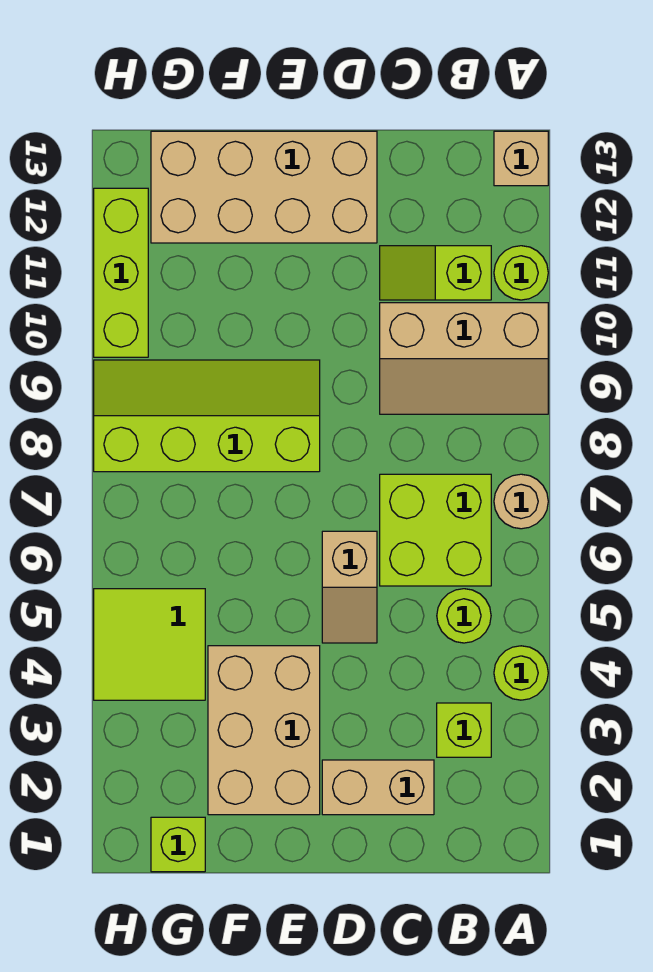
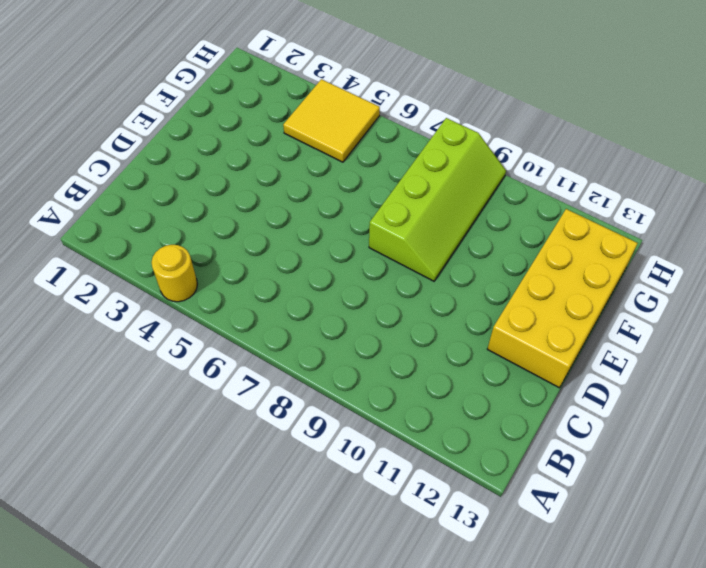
yellow round brick A4 level 1 -> lime round brick A4 level 1
yellow brick D12:G13 level 1 -> tan brick D12:G13 level 1
yellow tile G4:H5 level 1 -> lime tile G4:H5 level 1
none -> tan round brick A7 level 1
none -> tan slope A9:C10 level 1 top 10
none -> lime round brick A11 level 1

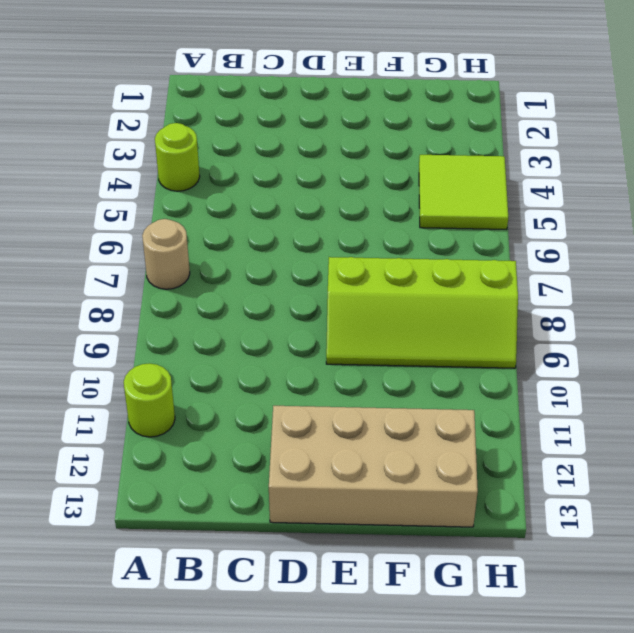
none -> tan slope A9:C10 level 1 top 10
none -> tan brick A13 level 1
none -> lime brick B3 level 1

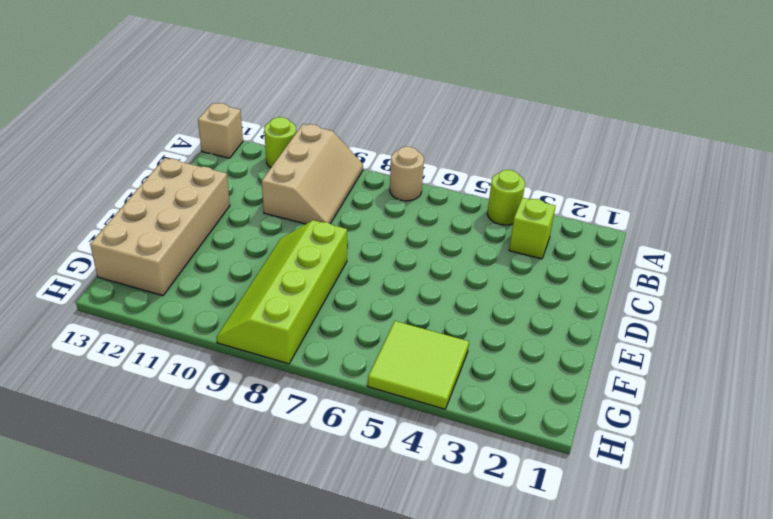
none -> lime round brick B5 level 1
none -> lime brick B6:C7 level 1
none -> lime slope B11:C11 level 1 top B

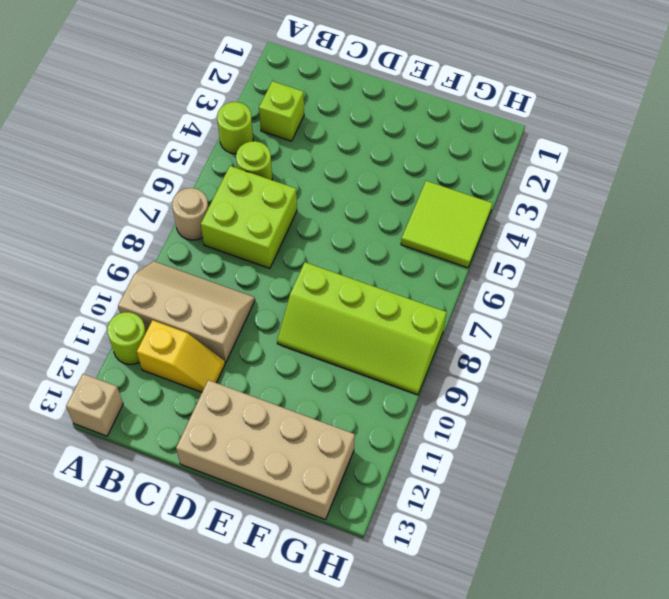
yellow slope B11:C11 level 1 top B -> lime slope B11:C11 level 1 top B
none -> tan brick C2:D2 level 1
none -> tan slope D5:D6 level 1 top 6
none -> tan brick E2:F4 level 1

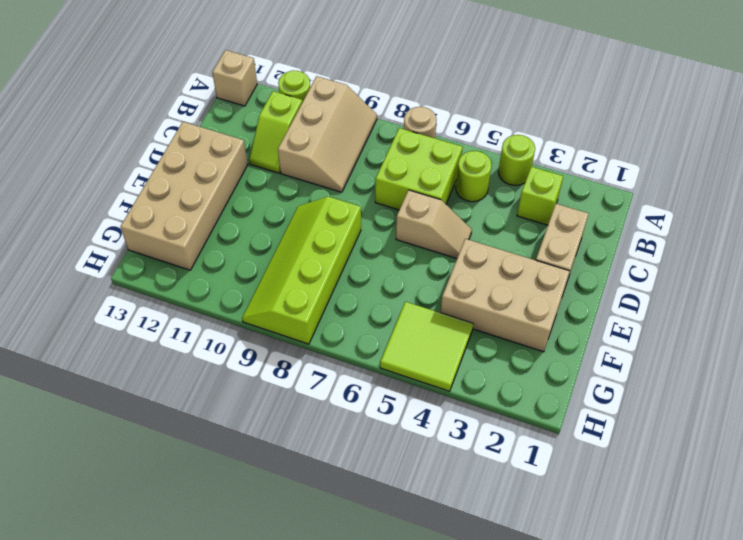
none -> lime brick G1 level 1
none -> lime brick H10:H12 level 1

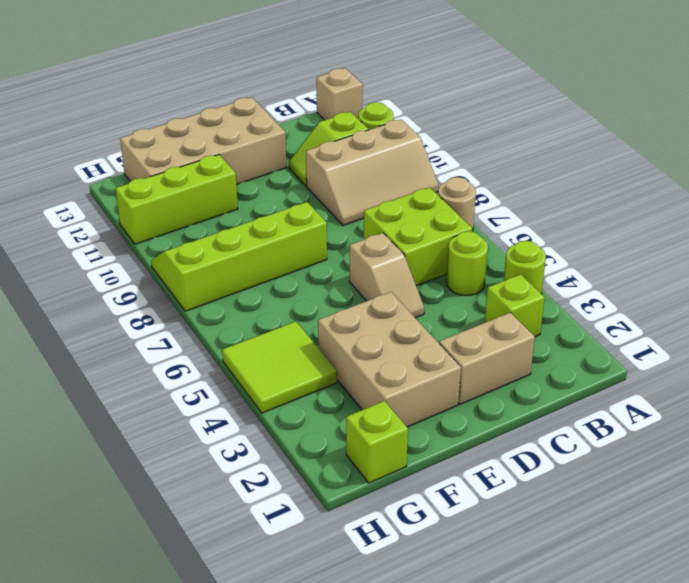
lime brick F11:H11 level 1 -> lime brick H10:H12 level 1

